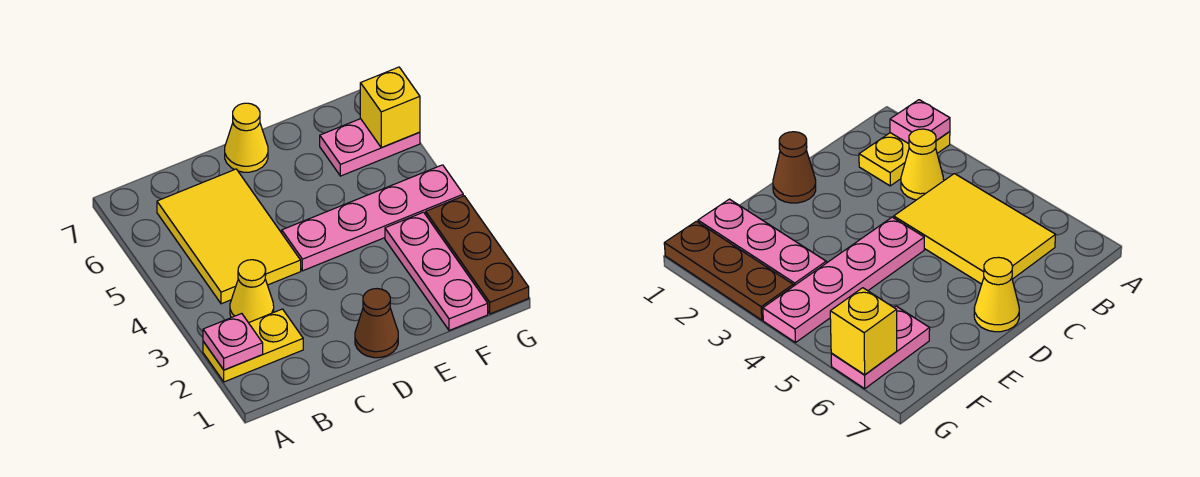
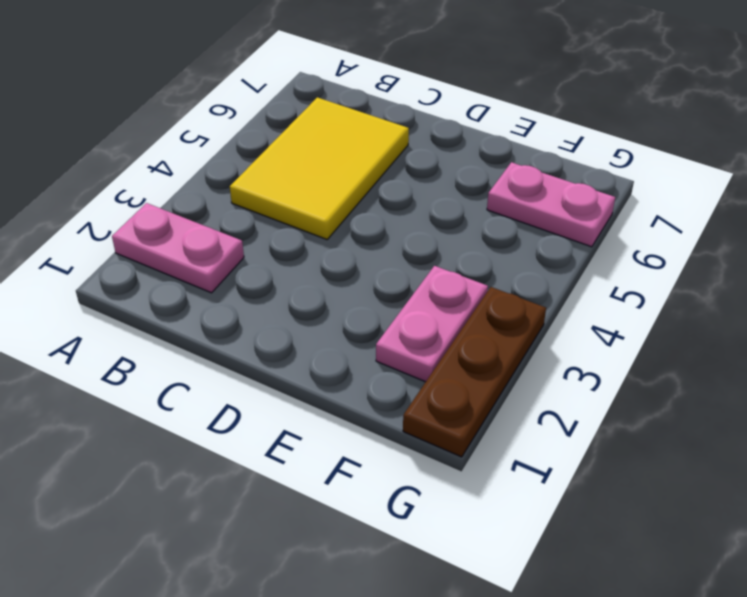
pink plate A2:B2 level 1 -> yellow plate A2:B2 level 1
pink plate F2:F3 level 1 -> pink plate F1:F3 level 1
none -> yellow cone B3 level 1
none -> brown cone D1 level 1

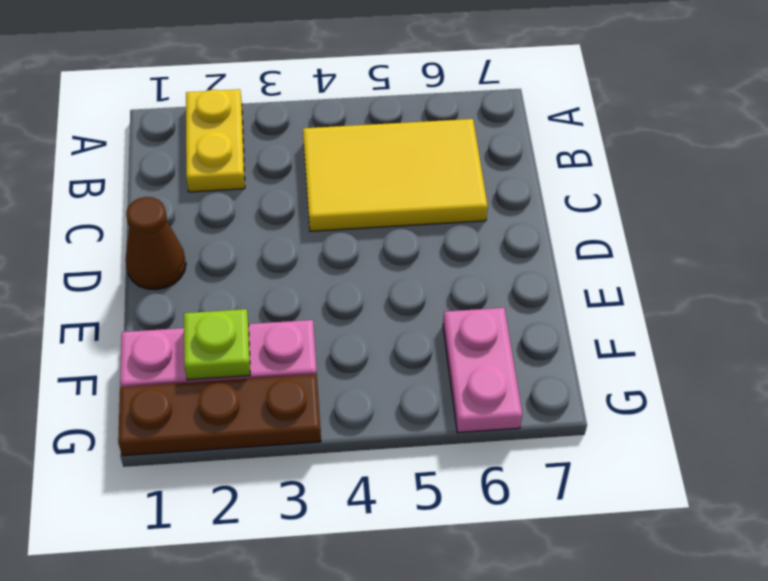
lime plate F2 level 2 -> none
none -> yellow cone B3 level 1
none -> pink plate D4:G4 level 1

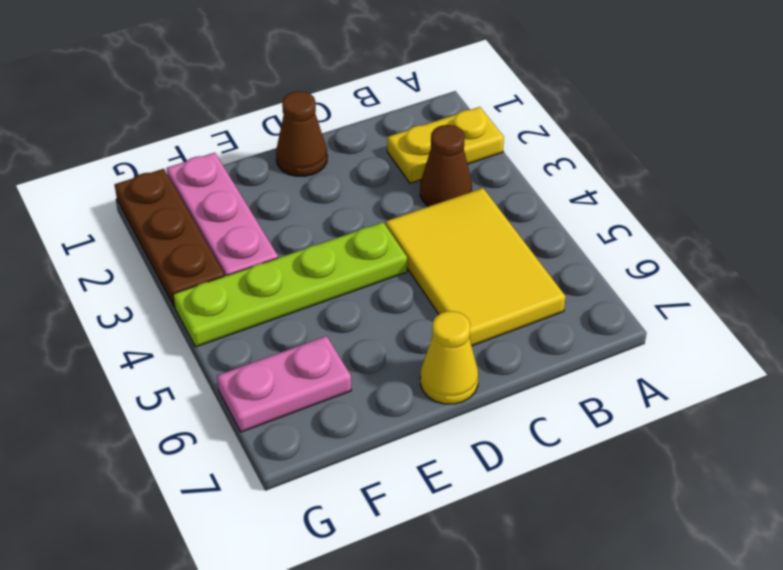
brown cone B3 level 1 -> yellow cone B3 level 1
lime plate D4:G4 level 1 -> pink plate D4:G4 level 1
none -> pink plate A2 level 2
none -> yellow brick G6 level 2

